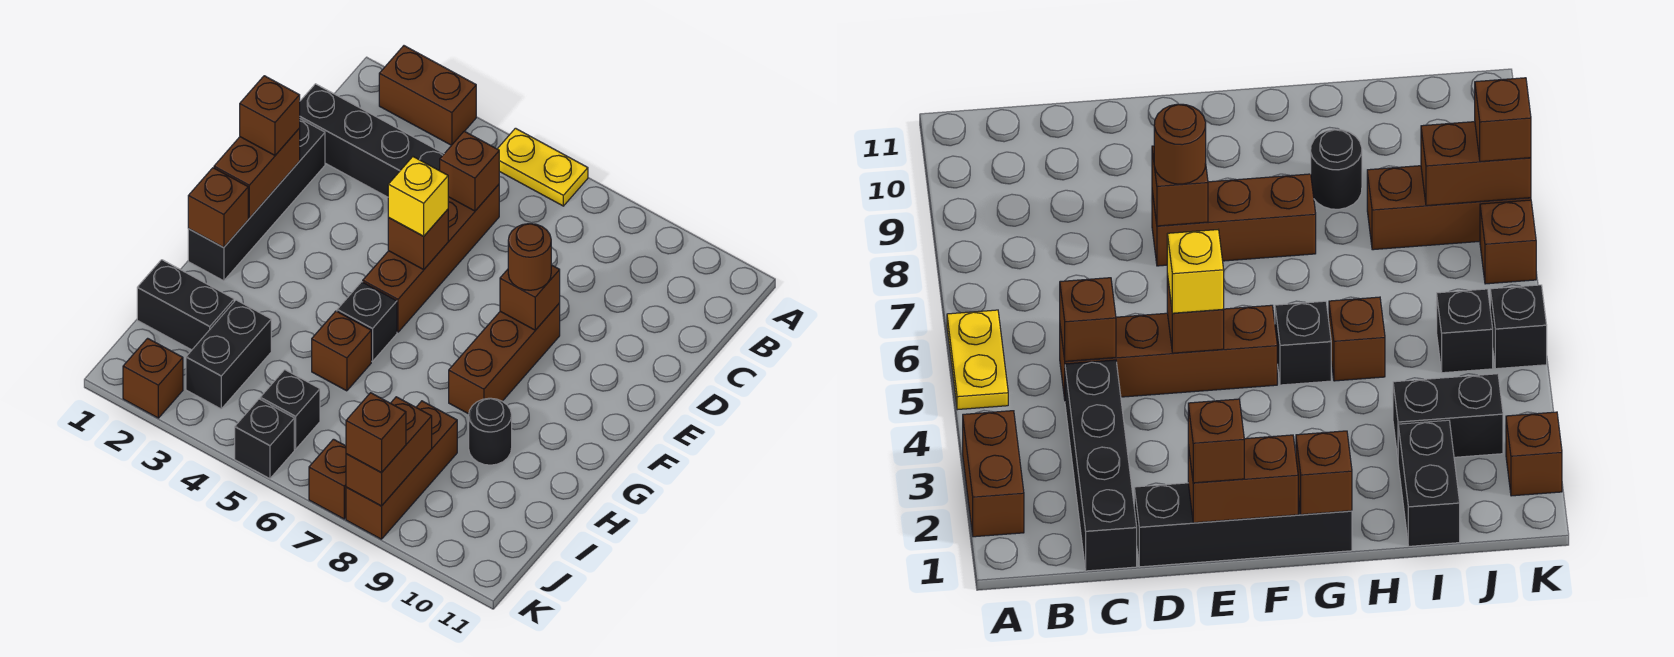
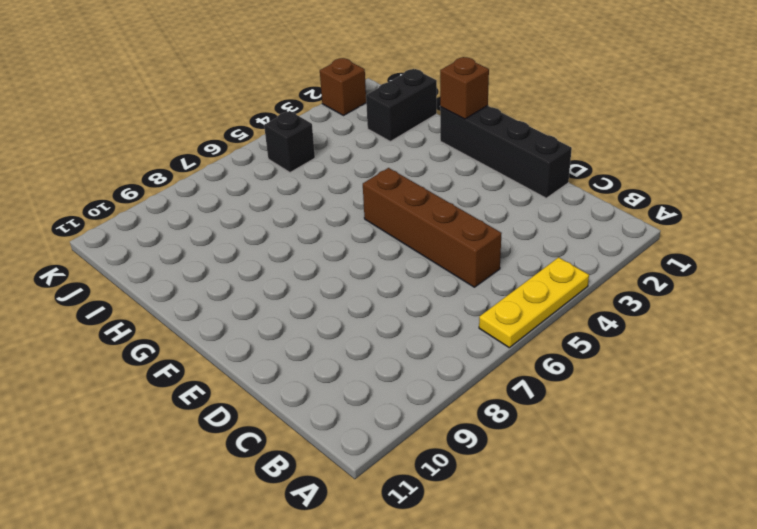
yellow plate A4:A6 level 1 -> yellow plate A5:A6 level 1
none -> brown brick A2:A3 level 1
none -> black brick C1:C4 level 1
none -> brown brick E8:G8 level 1

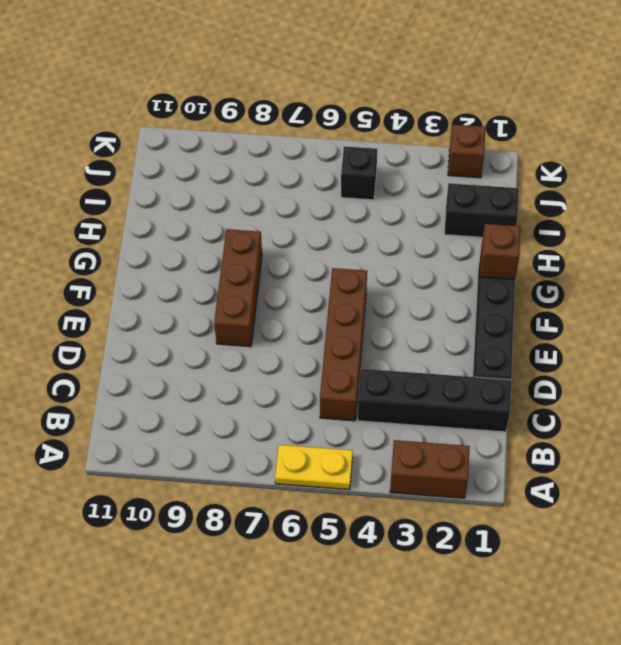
none -> black brick G5 level 1
none -> brown brick H5 level 1
none -> black round brick H9 level 1

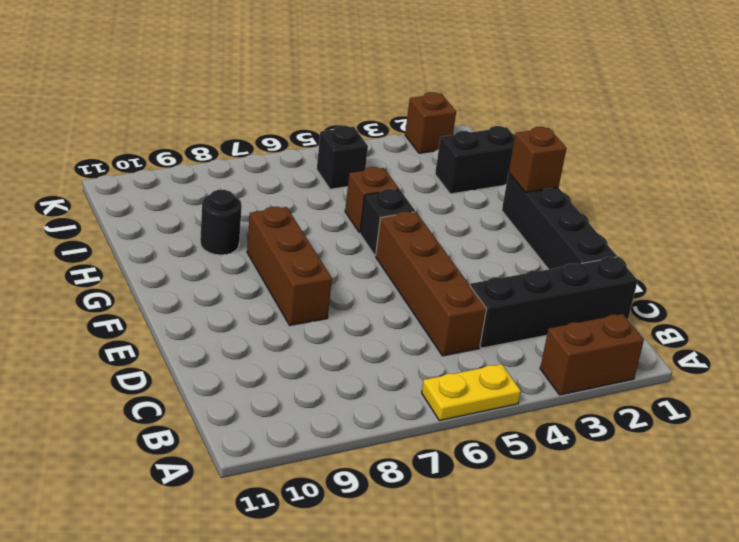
none -> black brick I3:J3 level 1
none -> brown brick I8:K8 level 1
none -> black brick K5 level 1

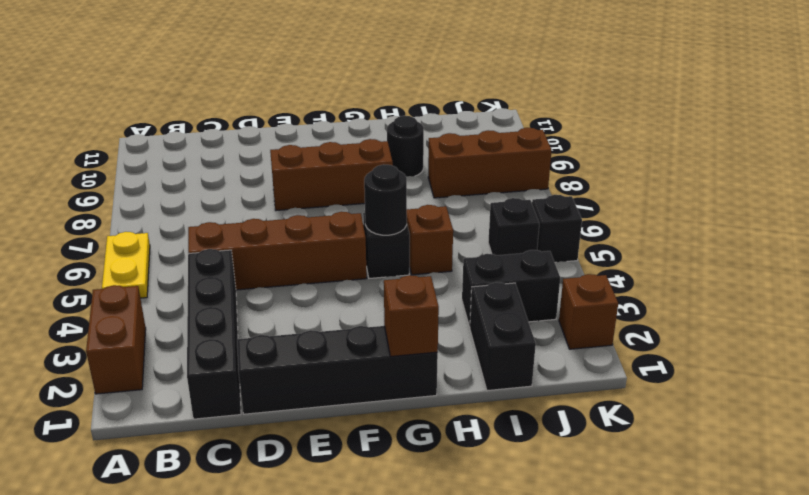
black round brick G5 level 2 -> none
none -> brown brick K7 level 1
none -> brown brick C5 level 2
none -> brown brick E1:F1 level 2

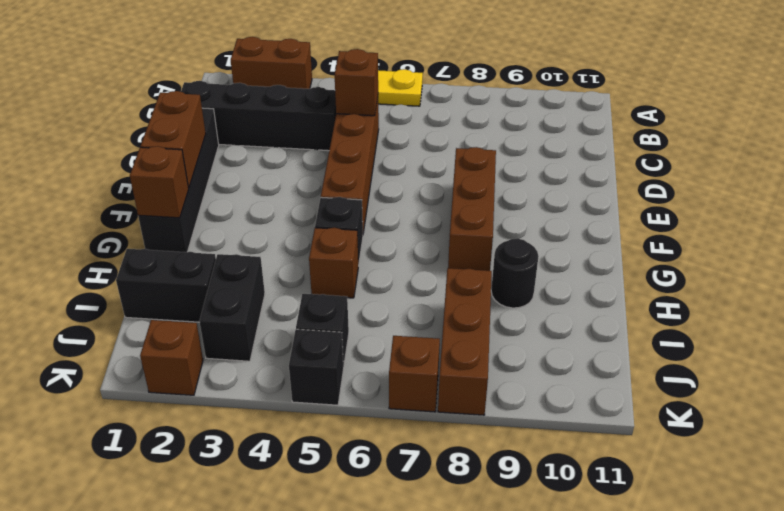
none -> brown brick E5 level 2
none -> brown brick E8 level 2
none -> brown brick J8:K8 level 2

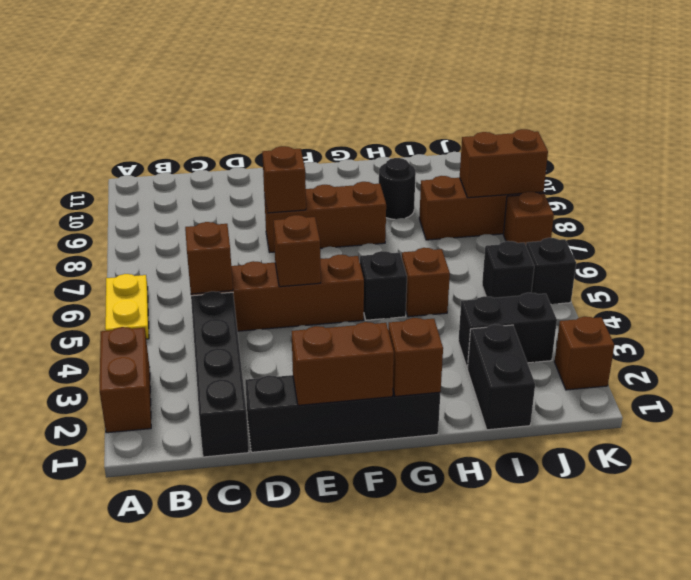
none -> brown brick E1 level 3
none -> yellow brick E5 level 3
none -> brown round brick E8 level 3

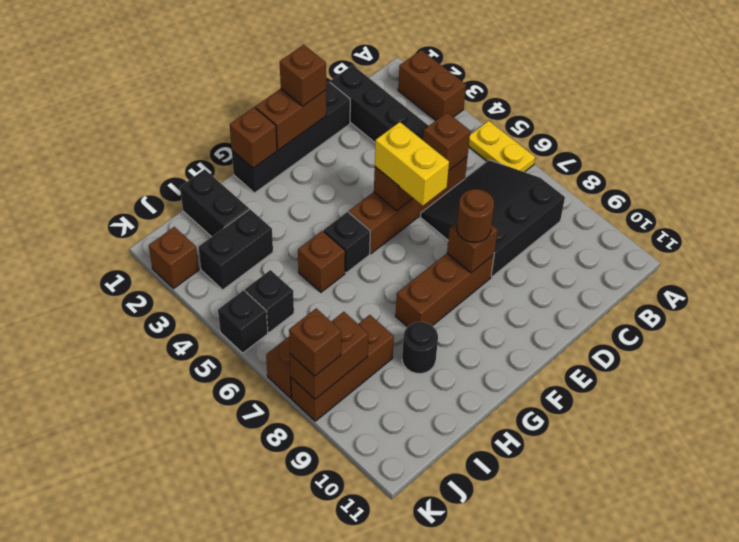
black slope B6:D8 level 1 top 8 -> none
yellow brick E5:E6 level 3 -> yellow brick E5 level 3

